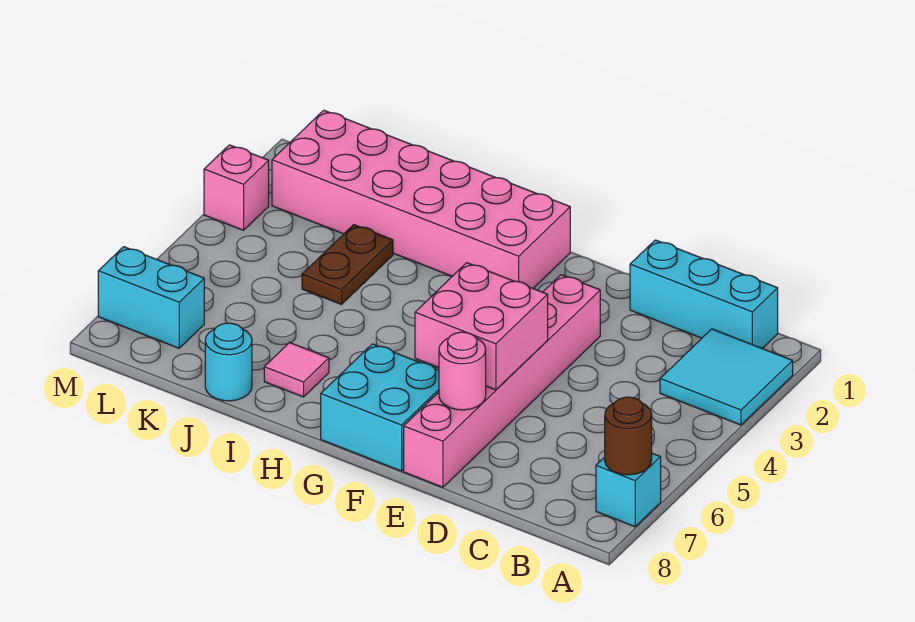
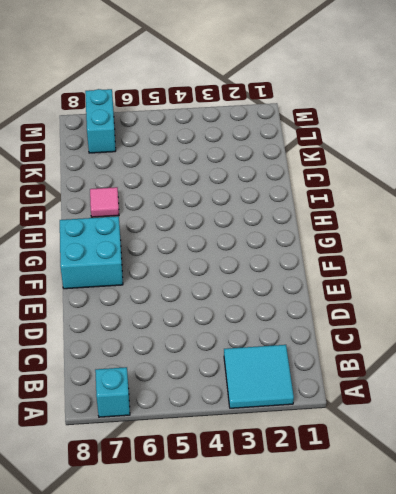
none -> cyan brick B1:D1 level 1
none -> pink brick E3:E8 level 1
none -> pink brick G1:L2 level 1

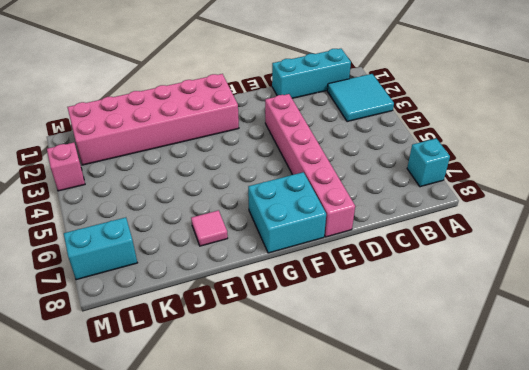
none -> brown plate J3:J4 level 1
none -> cyan round brick J8 level 1
none -> brown round brick A7 level 2

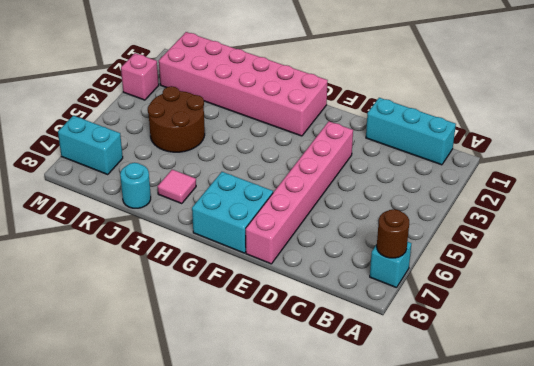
brown round brick J4:K5 level 1 -> brown plate J3:J4 level 1
none -> cyan tile A2:B3 level 1
none -> pink brick E5:F6 level 2
none -> pink round brick E7 level 2

